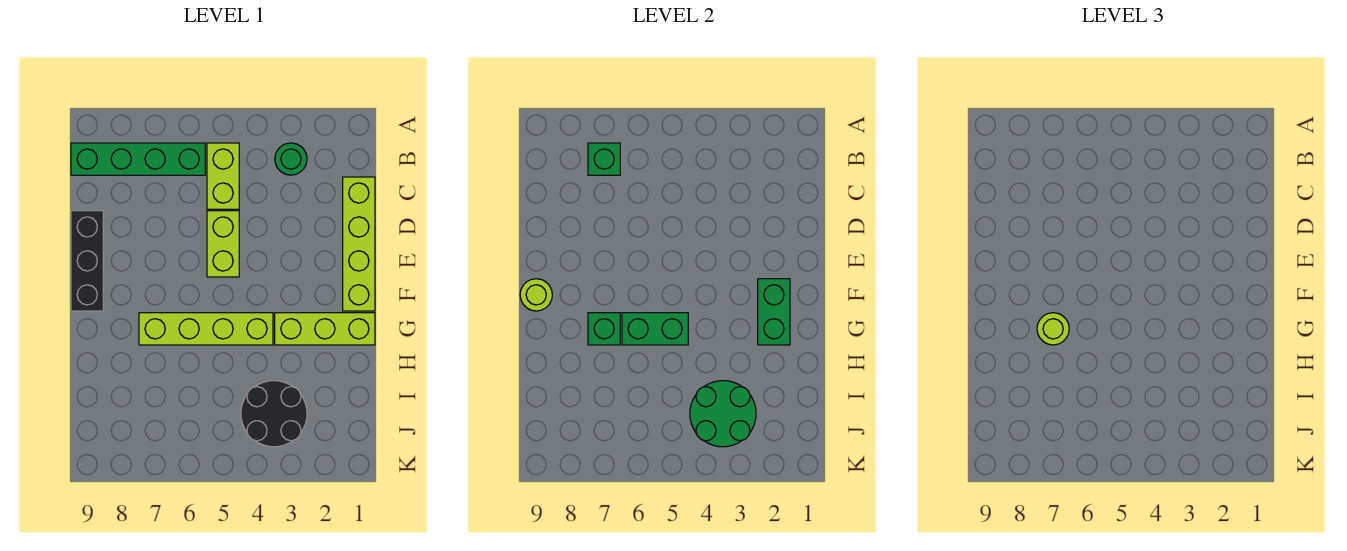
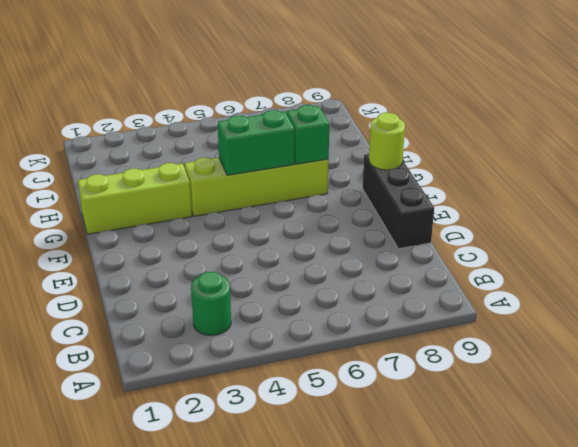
none -> lime brick B5:C5 level 1
none -> green brick B6:B9 level 1
none -> lime brick C1:F1 level 1

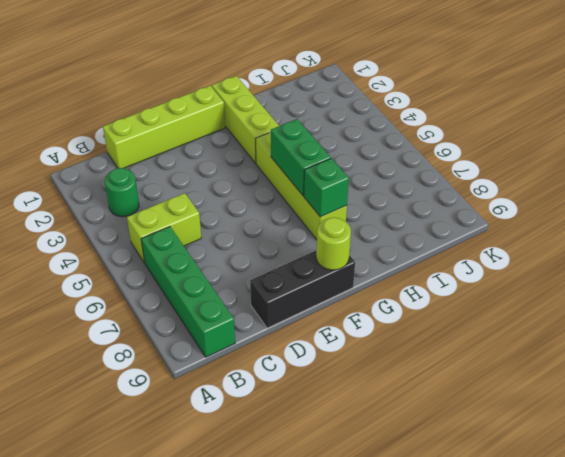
none -> lime brick D5:E5 level 1
none -> black round brick I3:J4 level 1
none -> green brick B7 level 2

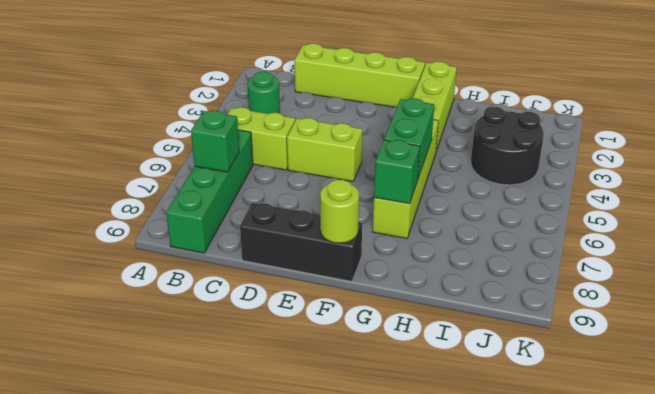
none -> green brick F2:G2 level 2
none -> green round brick I3:J4 level 2
none -> lime round brick G7 level 3

